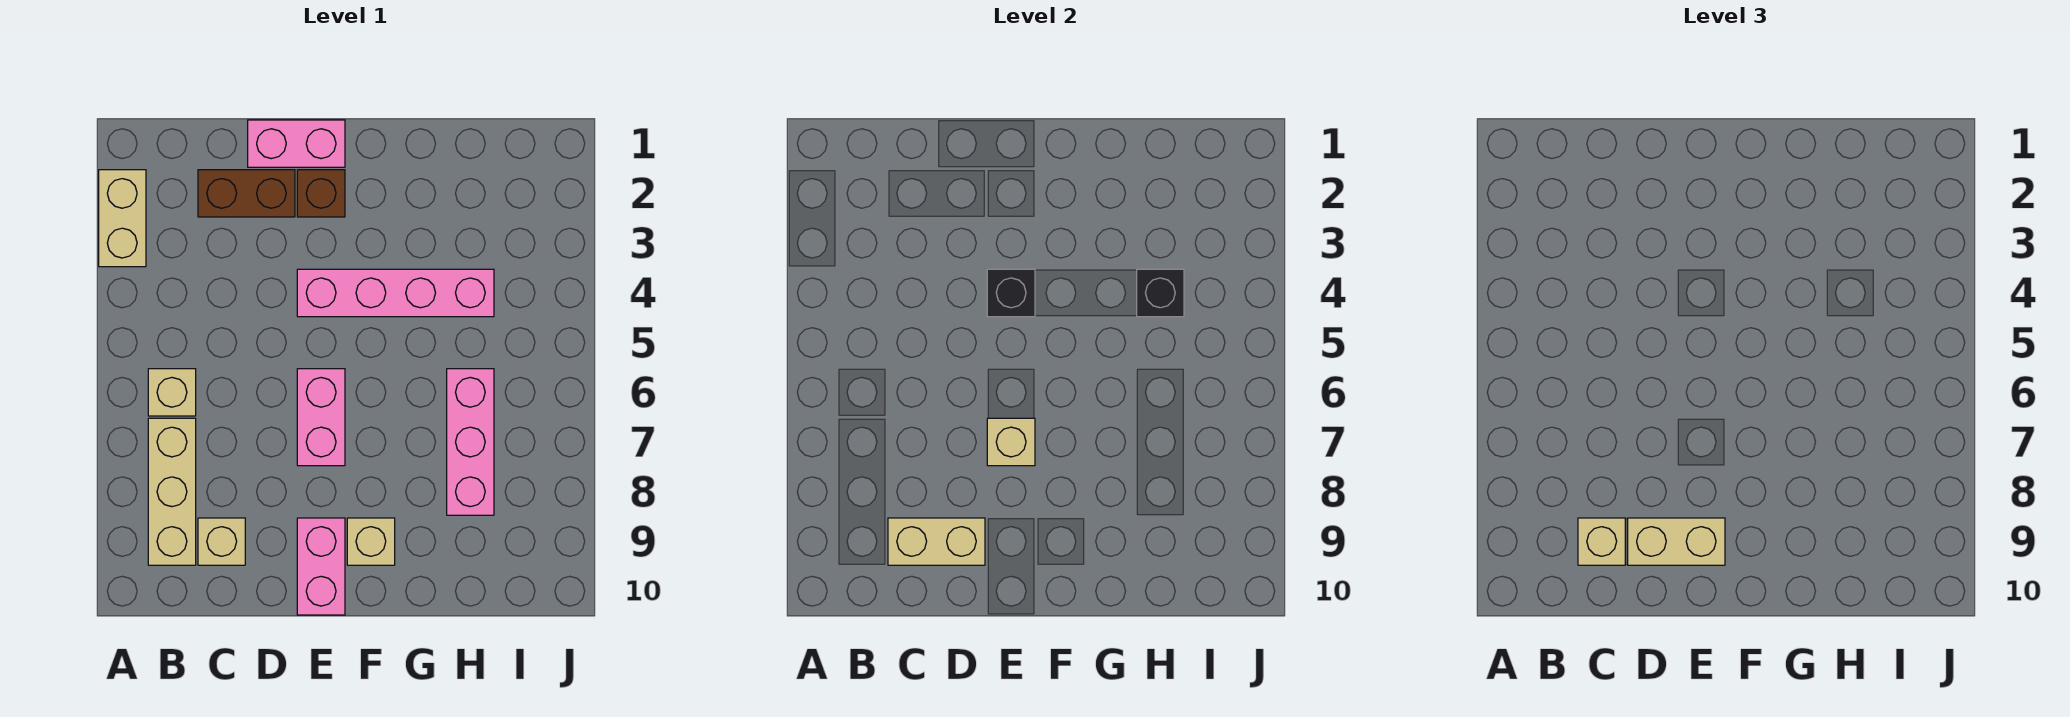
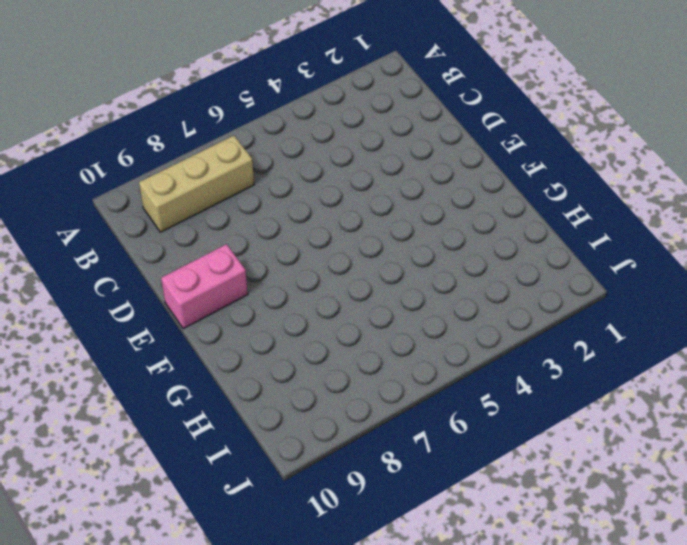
none -> tan brick A2:A3 level 1
none -> tan brick B6 level 1
none -> brown brick C2:D2 level 1

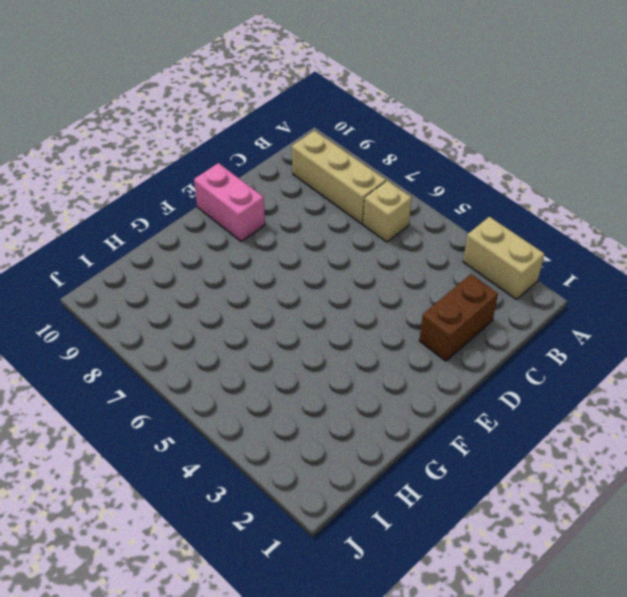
none -> tan brick C9 level 1
none -> pink brick D1:E1 level 1
none -> brown brick E2 level 1

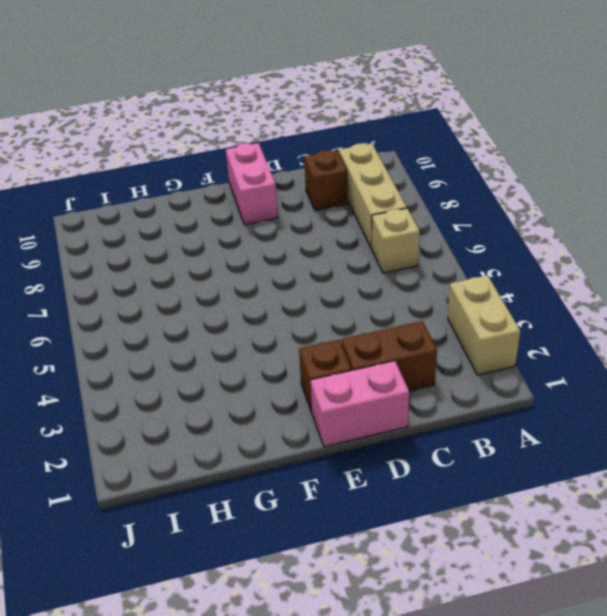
brown brick C9 level 1 -> tan brick C9 level 1
none -> pink brick E4:H4 level 1
none -> pink brick E6:E7 level 1
none -> tan brick F9 level 1

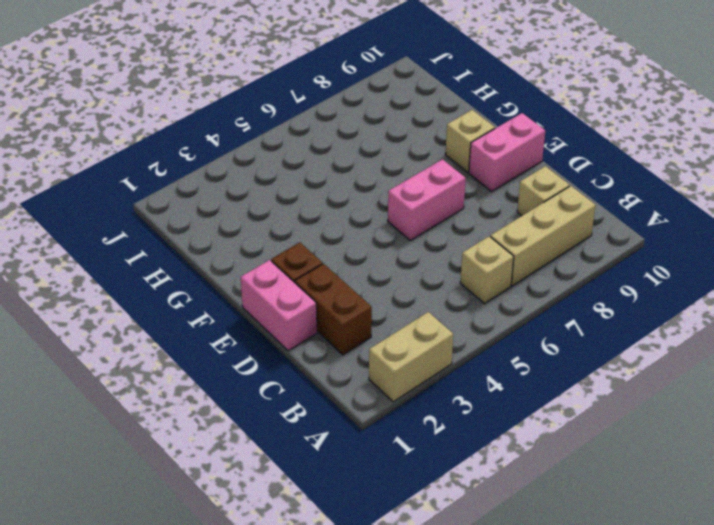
none -> pink brick E4:H4 level 1
none -> pink brick H6:H8 level 1
none -> tan brick C9:D9 level 2

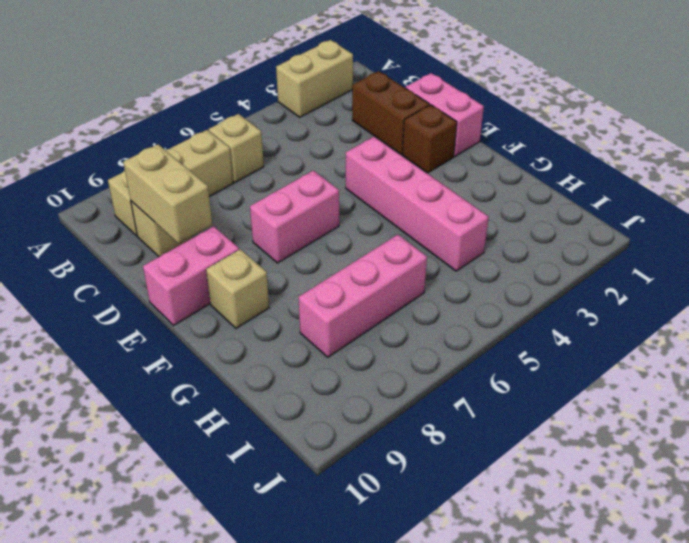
none -> black brick E4 level 2
none -> tan brick E7 level 2
none -> black brick H4 level 2

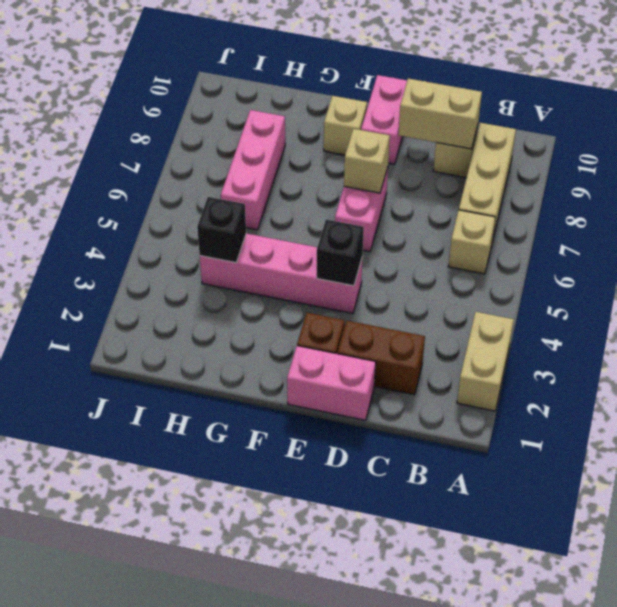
none -> tan brick C9 level 3
none -> tan brick D9:E9 level 3

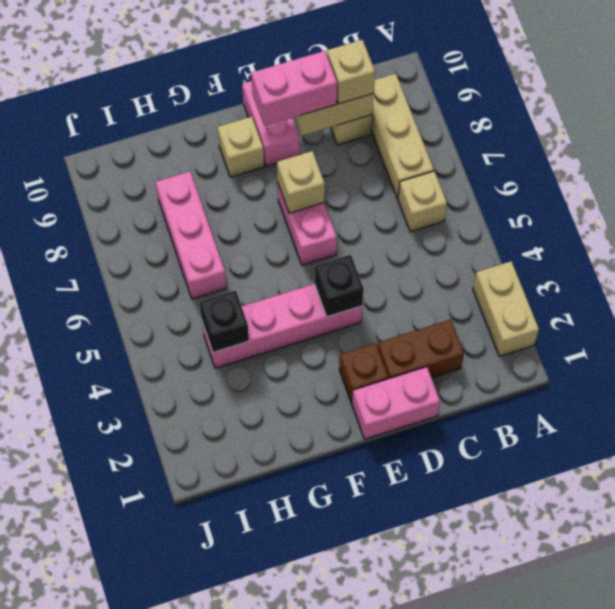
pink brick D9:E9 level 3 -> tan brick D9:E9 level 3

